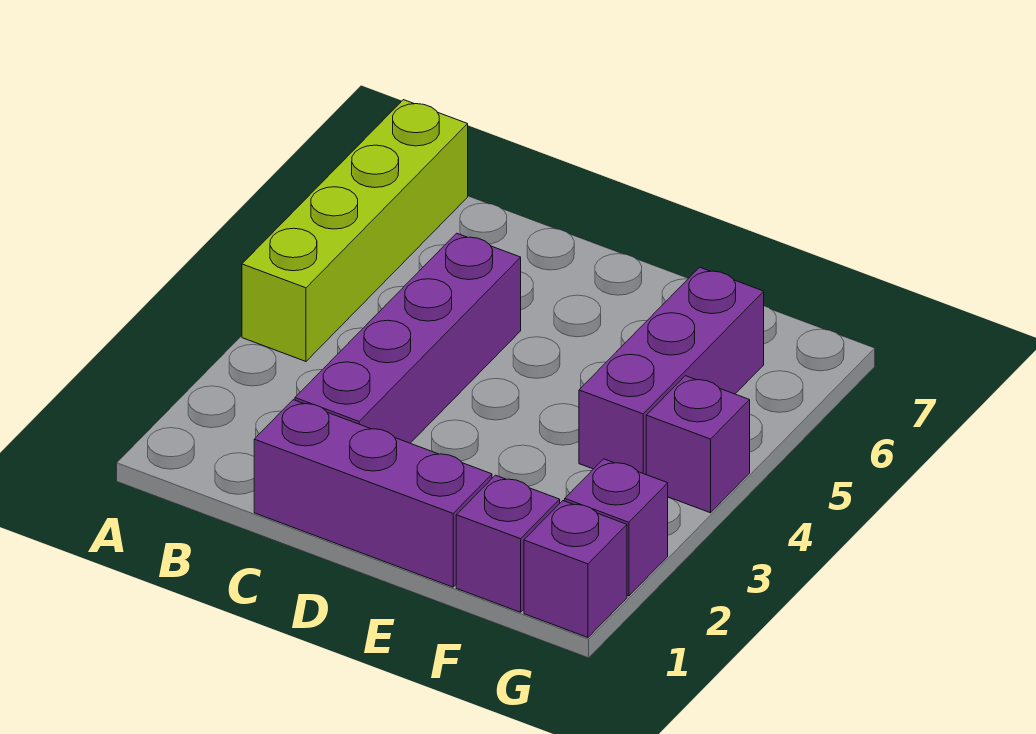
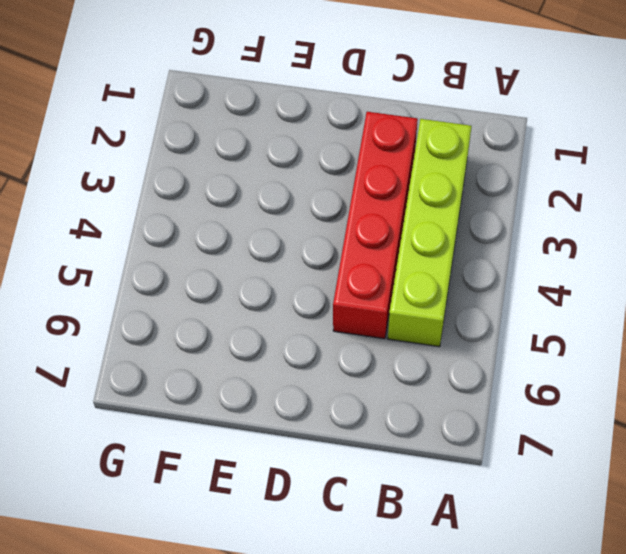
lime brick B2:B5 level 1 -> lime brick A4:A7 level 1
red brick C2:C5 level 1 -> purple brick C2:C5 level 1
none -> purple brick C1:E1 level 1
none -> purple brick F1 level 1

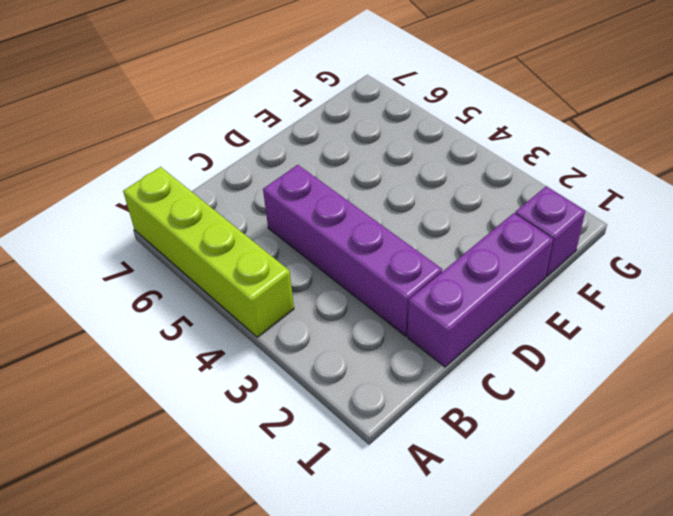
none -> purple brick F4:F6 level 1
none -> purple brick G1 level 1

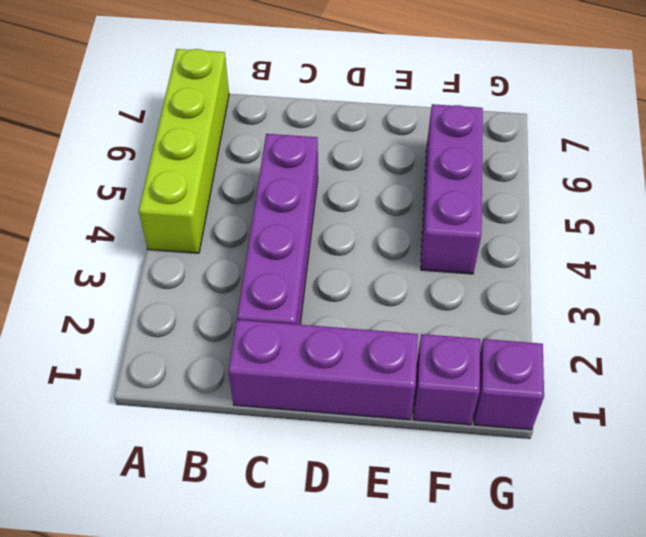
none -> purple brick G2 level 1
none -> purple brick G4 level 1

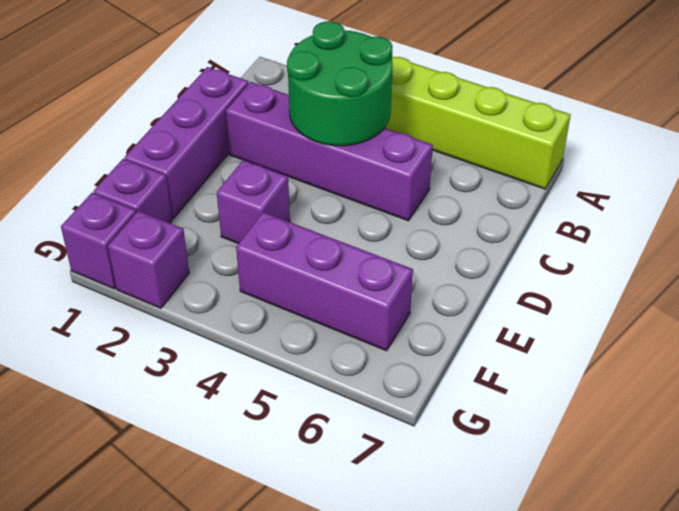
green round brick B3:C4 level 2 -> none
purple brick E3 level 1 -> purple brick G4 level 1

